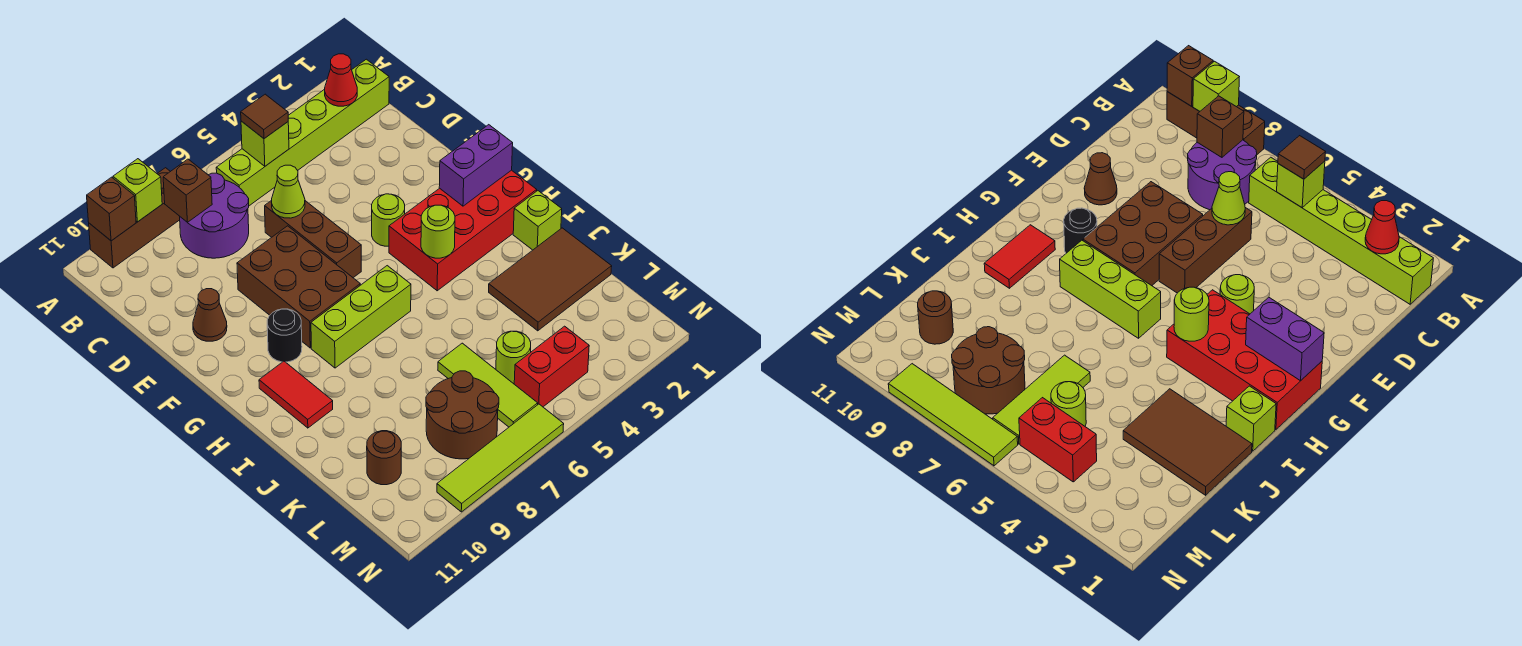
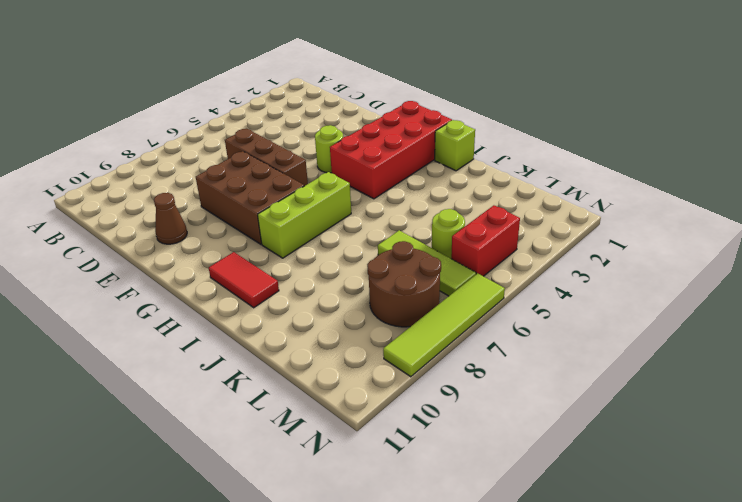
none -> brown brick A8:A10 level 1
none -> lime brick B1:B6 level 1
none -> purple round brick B7:C8 level 1

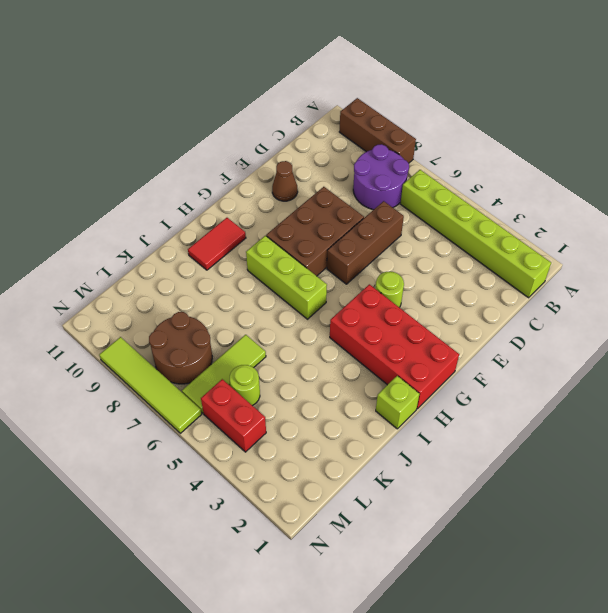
none -> black round brick G9 level 1
none -> brown tile J1:K3 level 1
none -> brown round brick L10 level 1

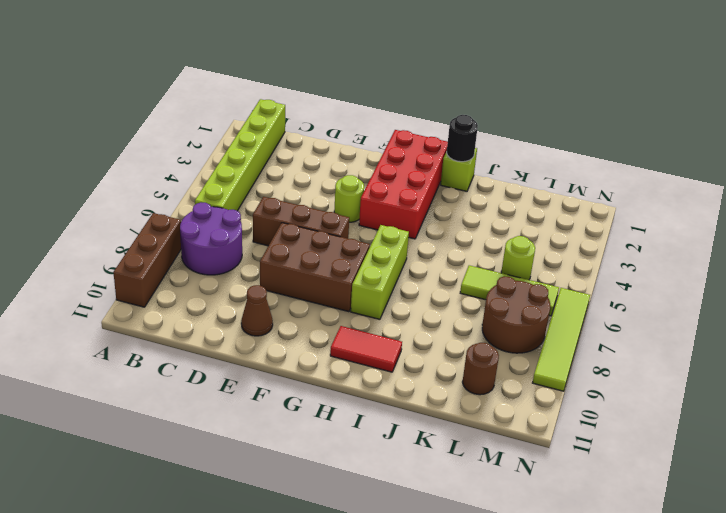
black round brick I1 level 2 -> black round brick G9 level 1
none -> brown tile J1:K3 level 1
none -> red brick M4:M5 level 1
none -> lime brick A9 level 2

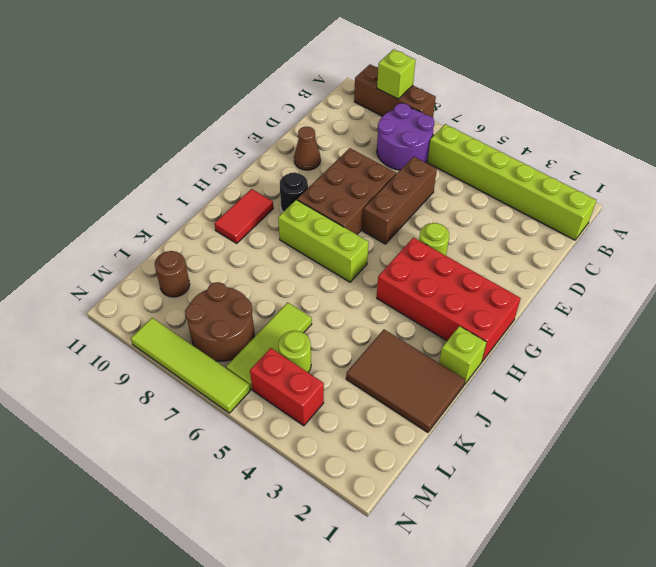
none -> brown brick A10 level 2
none -> red cone B2 level 2
none -> lime brick B5 level 2

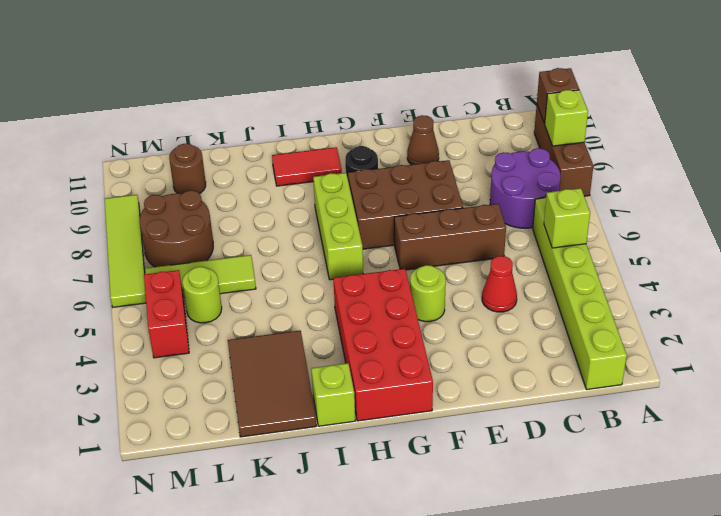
red cone D4 level 1 -> red cone B2 level 2
none -> brown brick B8 level 2
none -> lime cone D6 level 2
none -> purple brick G1:G2 level 2

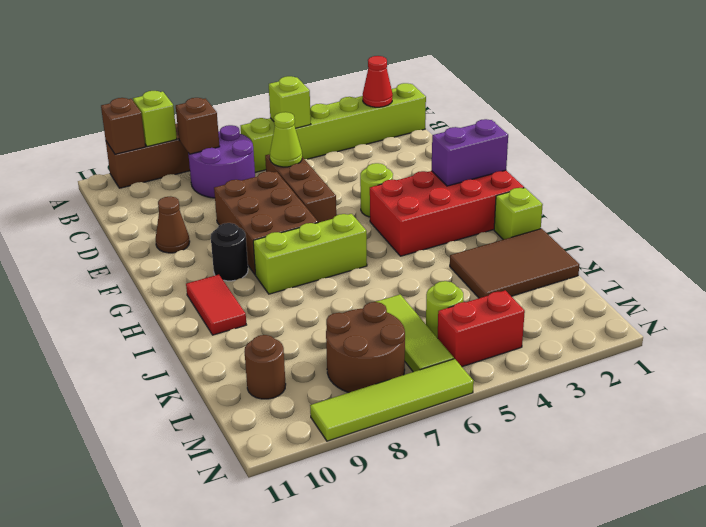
none -> lime round brick H4 level 2
none -> brown tile B5 level 3

